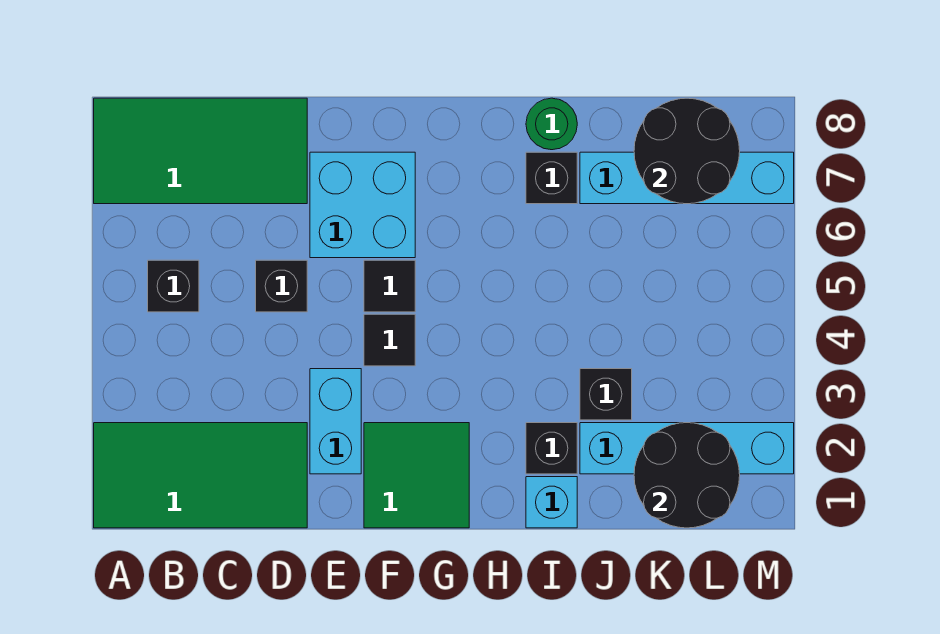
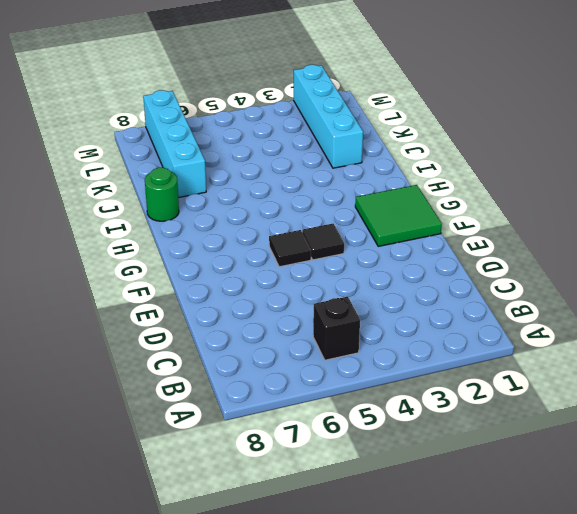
none -> green tile A1:D2 level 1
none -> green tile A7:D8 level 1
none -> black brick D5 level 1

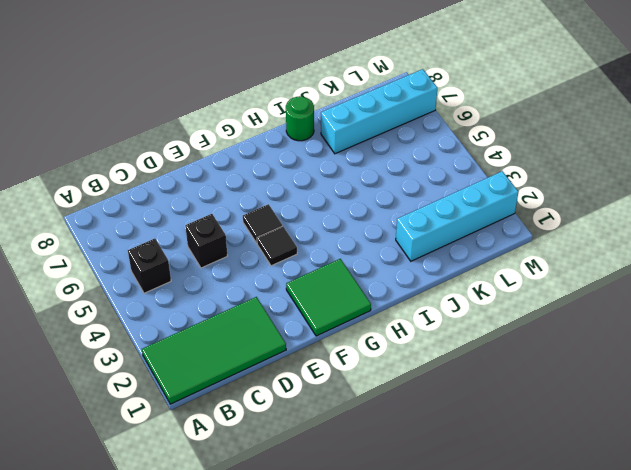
none -> green tile A7:D8 level 1
none -> cyan brick E2:E3 level 1
none -> cyan brick E6:F7 level 1

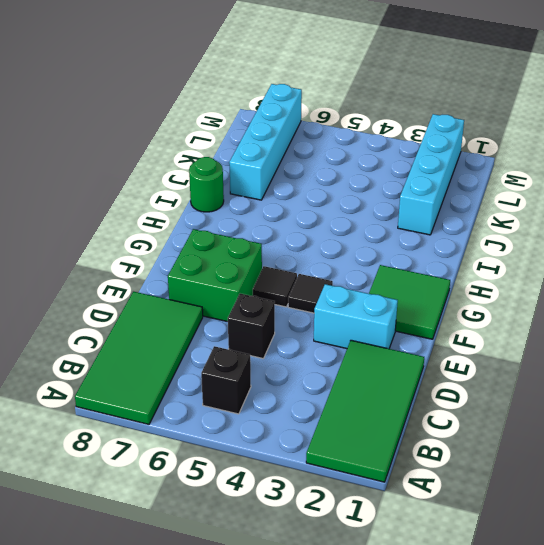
green brick E6:F7 level 1 -> cyan brick E6:F7 level 1
none -> cyan brick I1 level 1
none -> black brick I2 level 1
none -> black brick I7 level 1

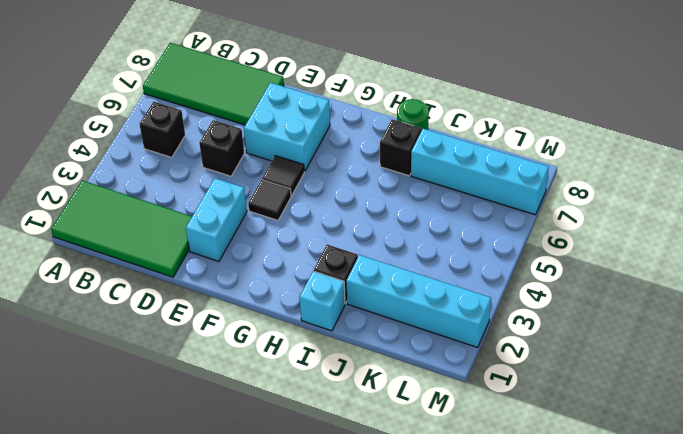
none -> green tile F1:G2 level 1
none -> black brick J3 level 1
none -> black round brick K1:L2 level 2

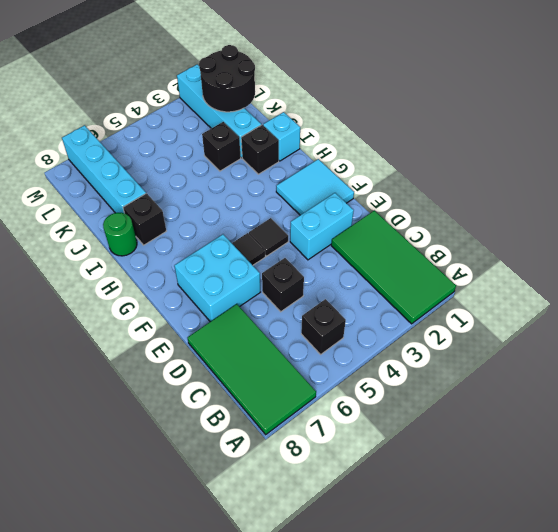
cyan tile F1:G2 level 1 -> green tile F1:G2 level 1
none -> black round brick K7:L8 level 2

